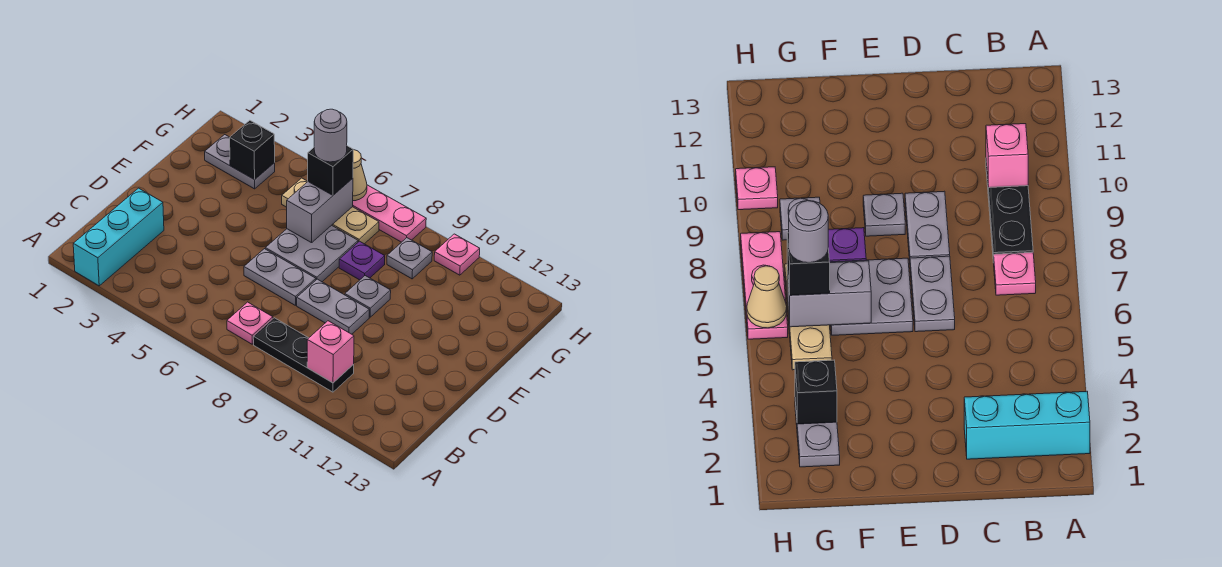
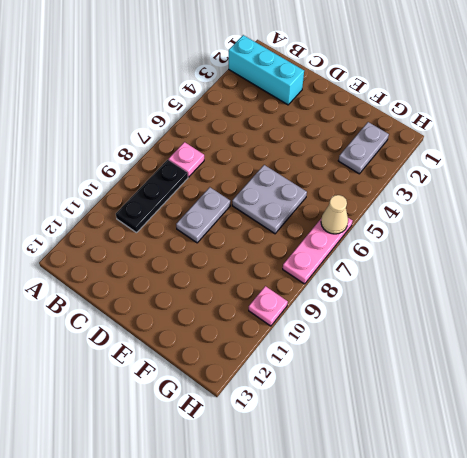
none -> grey plate D6:D7 level 1
none -> grey plate E9 level 1
none -> purple plate F8 level 1

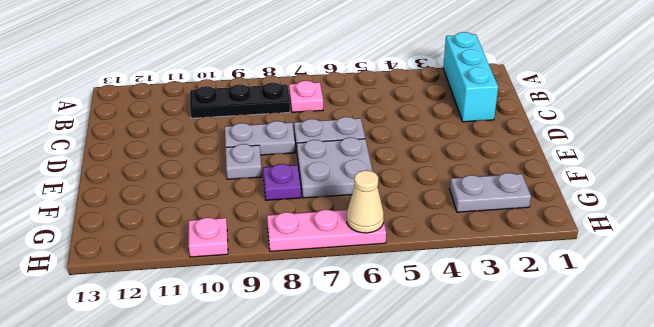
none -> tan plate G5:G7 level 1
none -> grey plate G9 level 1
none -> pink brick B10 level 2

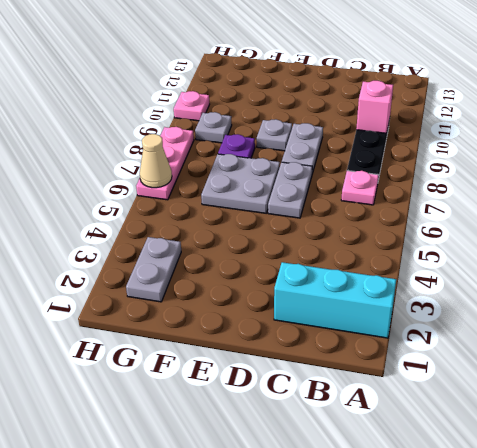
none -> tan plate G5:G7 level 1
none -> grey brick F6:G6 level 2
none -> black brick G3 level 2

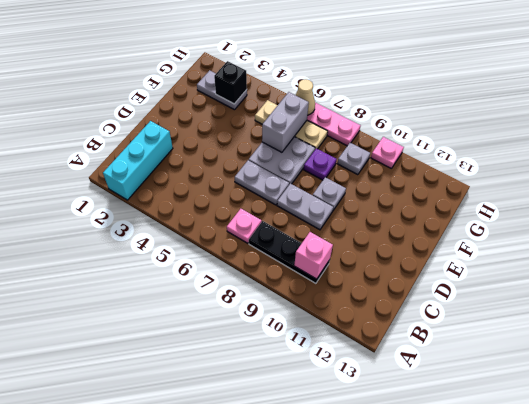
none -> black brick G6 level 3
none -> grey round brick G6 level 4

